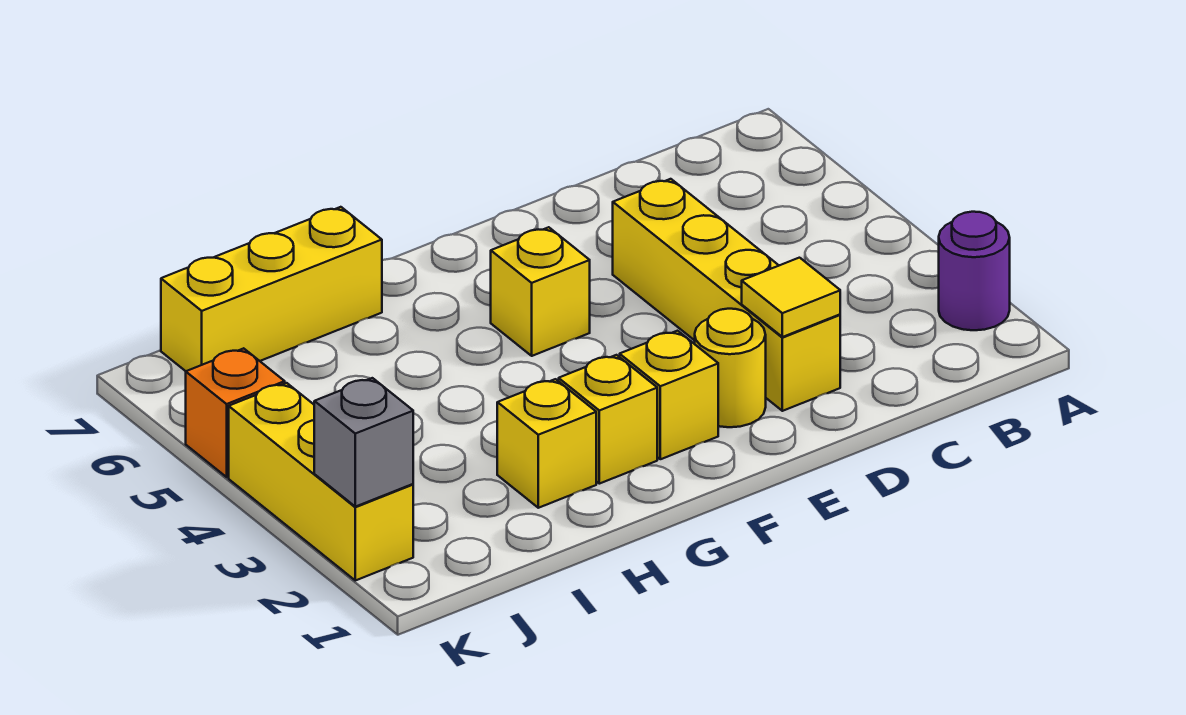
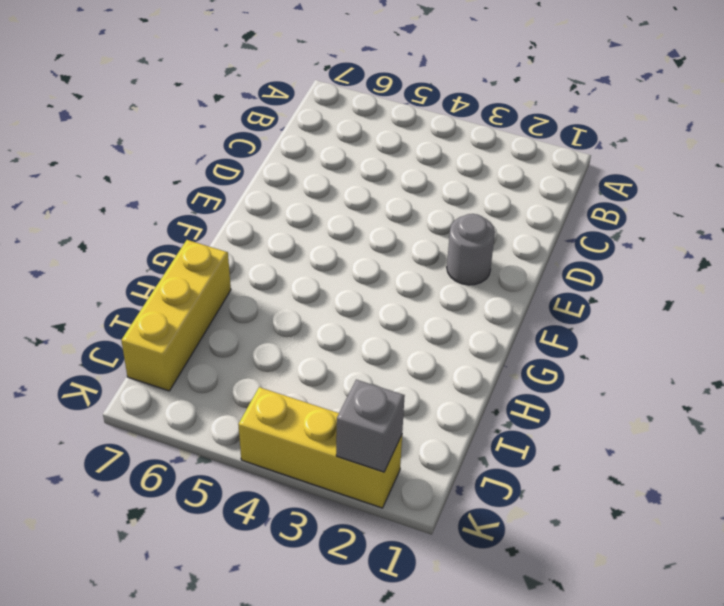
grey round brick E2 level 1 -> yellow round brick E2 level 1
none -> purple round brick A2 level 1
none -> yellow brick D2:D5 level 1
none -> yellow brick F2 level 1

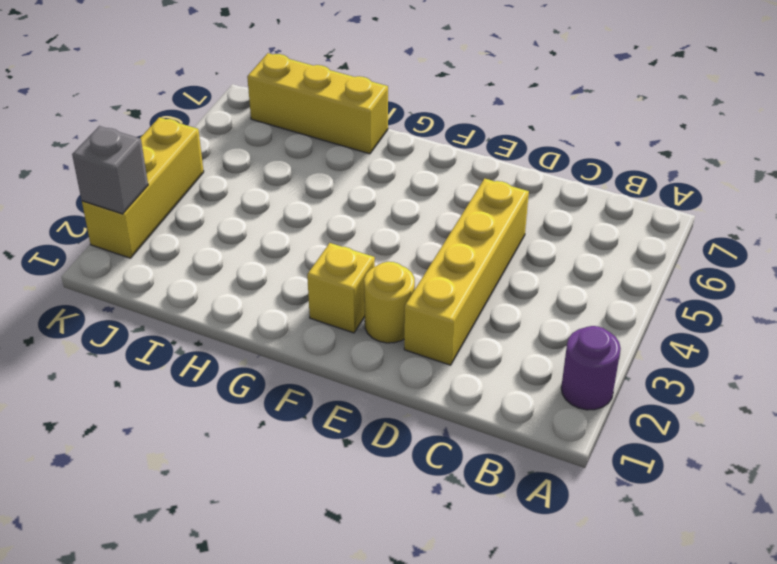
none -> yellow brick F5 level 1
none -> yellow brick G2 level 1
none -> yellow brick H2 level 1

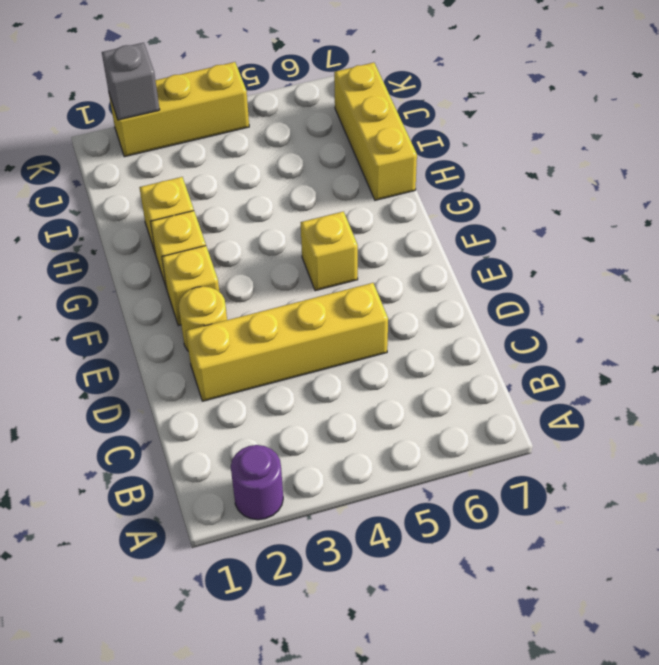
none -> orange brick K5 level 1
none -> yellow tile D2 level 2

